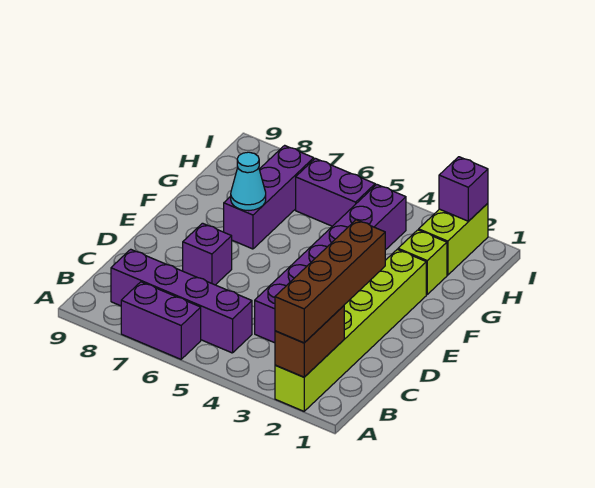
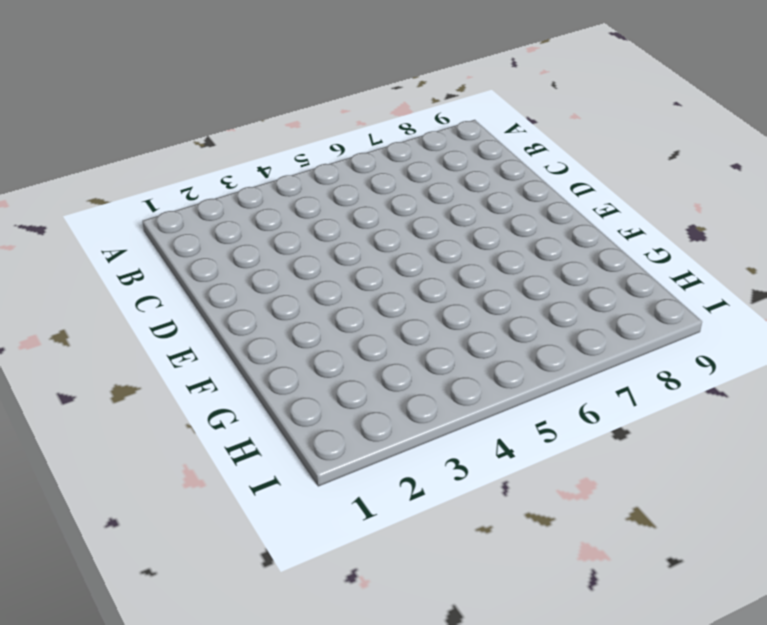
none -> lime brick A2:F2 level 1
none -> purple brick A6:A7 level 1
none -> purple brick B5:B8 level 1

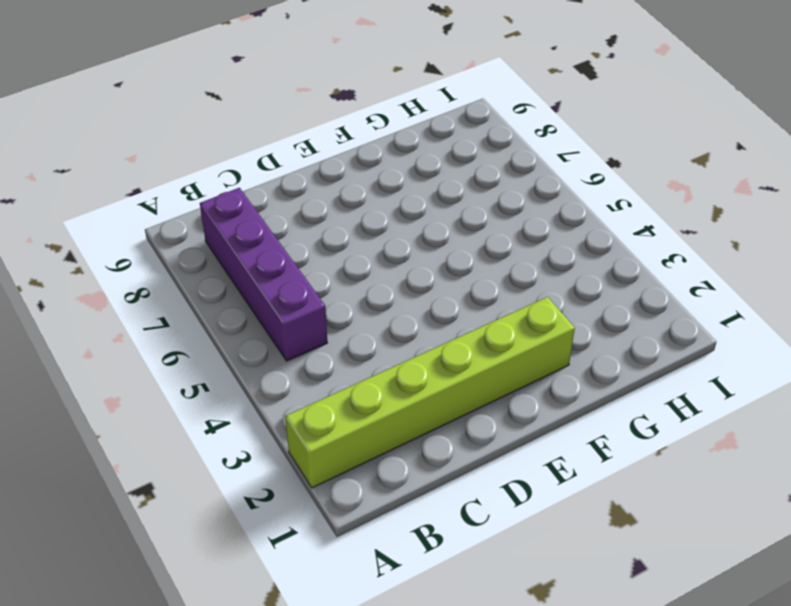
none -> purple brick A6:A7 level 1
none -> purple brick C4:H4 level 1
none -> purple brick D7 level 1

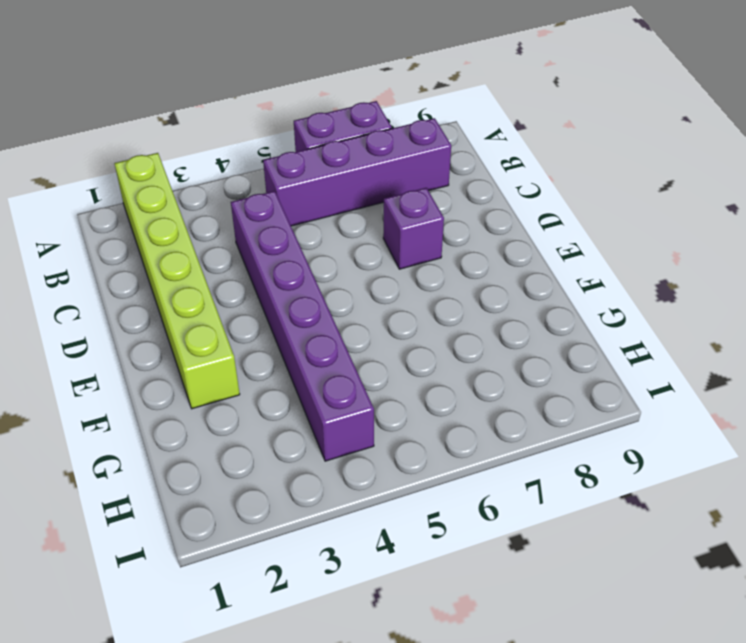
none -> purple brick F7:H7 level 1
none -> lime brick G2 level 1
none -> lime brick H2:I2 level 1

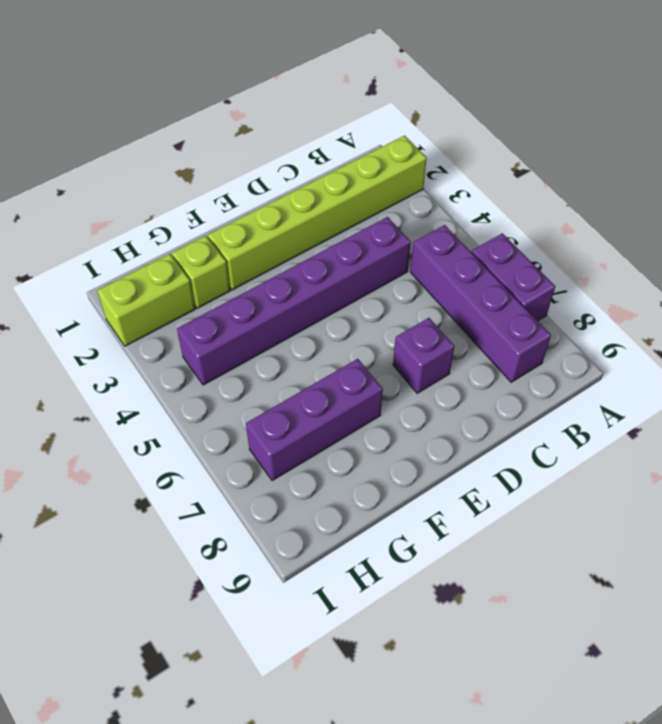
none -> purple brick H5:H6 level 1
none -> brown brick A2:B2 level 2
none -> cyan cone F7 level 2

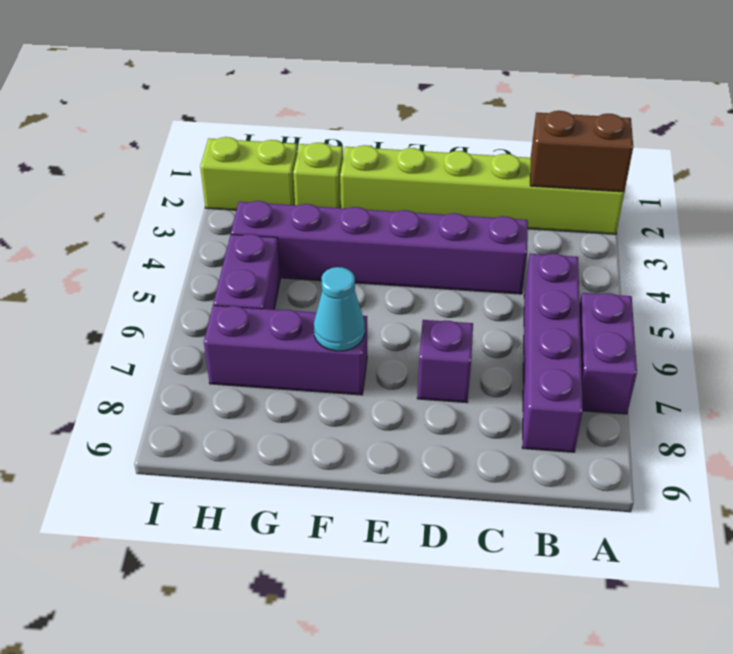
none -> purple brick I2 level 2
none -> brown brick A2:D2 level 3

